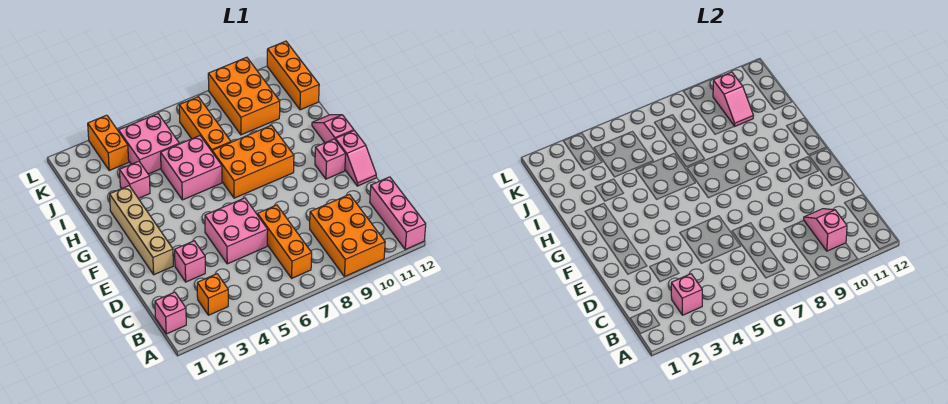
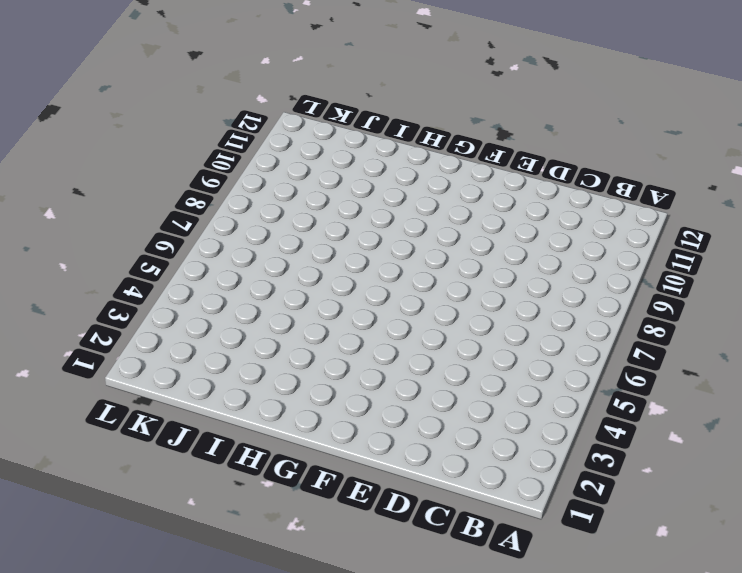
none -> orange brick A9:C10 level 1
none -> pink brick A12:C12 level 1
none -> pink brick B1 level 1

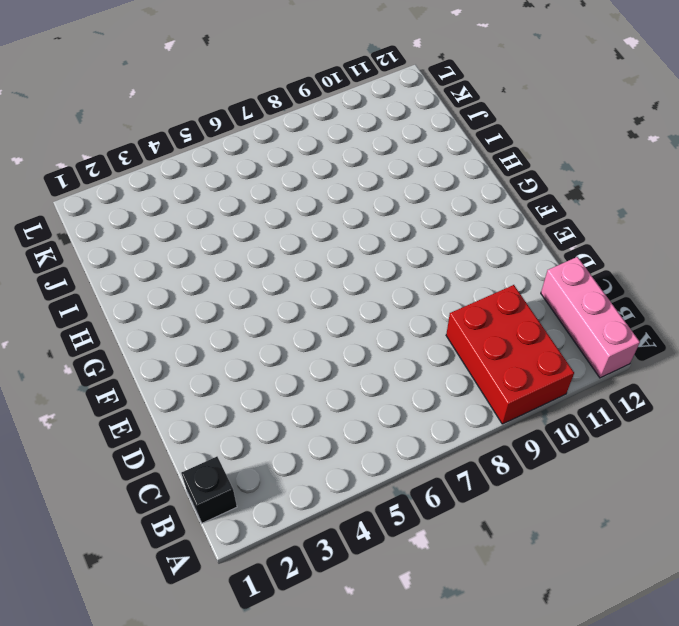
red brick A9:C10 level 1 -> orange brick A9:C10 level 1
black brick B1 level 1 -> pink brick B1 level 1
none -> orange brick B3 level 1
none -> orange brick B7:D7 level 1
none -> pink brick D3 level 1

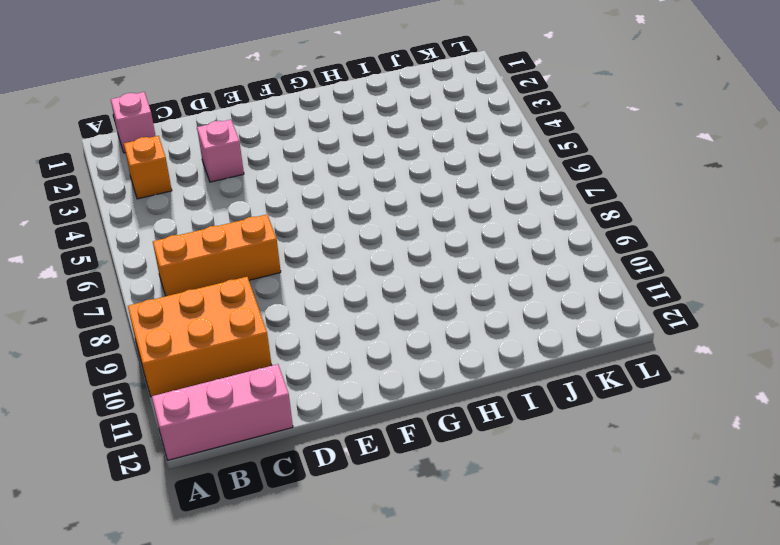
none -> pink brick D5:E6 level 1
none -> tan brick E2:H2 level 1
none -> pink slope E12:F12 level 1 top F

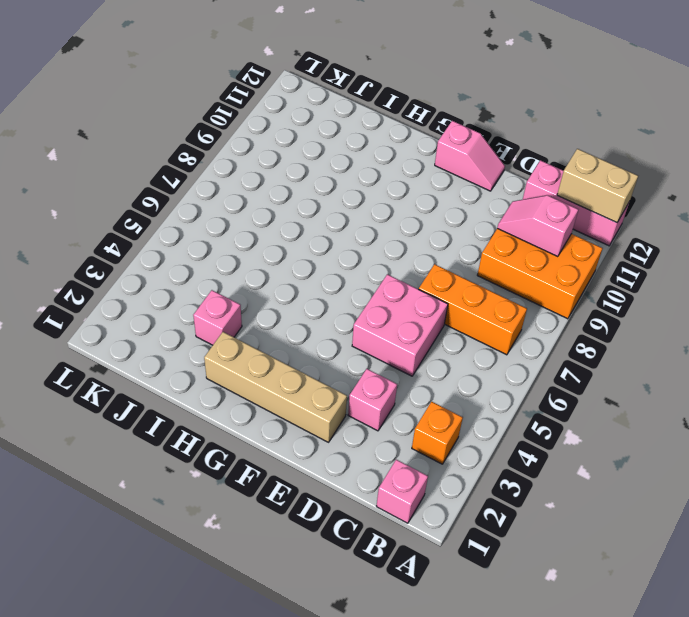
tan brick A12:B12 level 2 -> none
none -> pink brick F11 level 1
none -> orange brick G7:H9 level 1
none -> pink slope G12:H12 level 1 top G

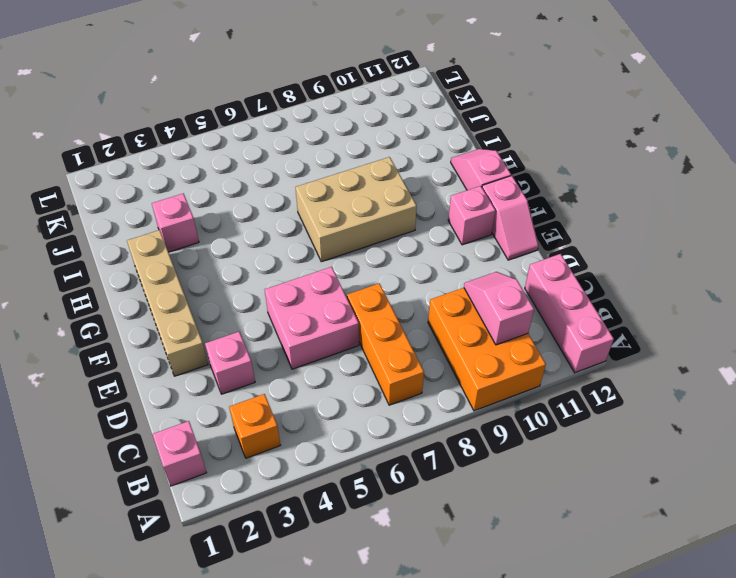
tan brick G7:H9 level 1 -> orange brick G7:H9 level 1
none -> pink brick H5:I6 level 1
none -> orange brick I7:K7 level 1
none -> pink brick J4:K5 level 1

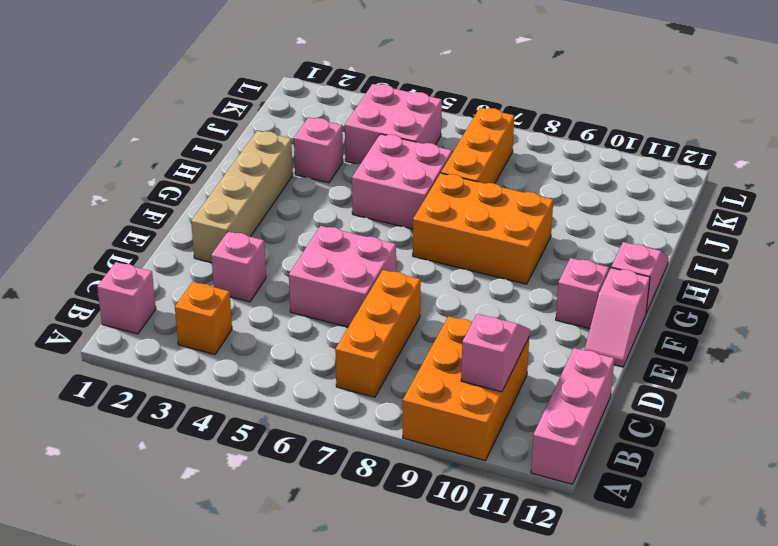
none -> orange brick J9:L10 level 1
none -> orange brick J12:L12 level 1
none -> orange brick K3:L3 level 1

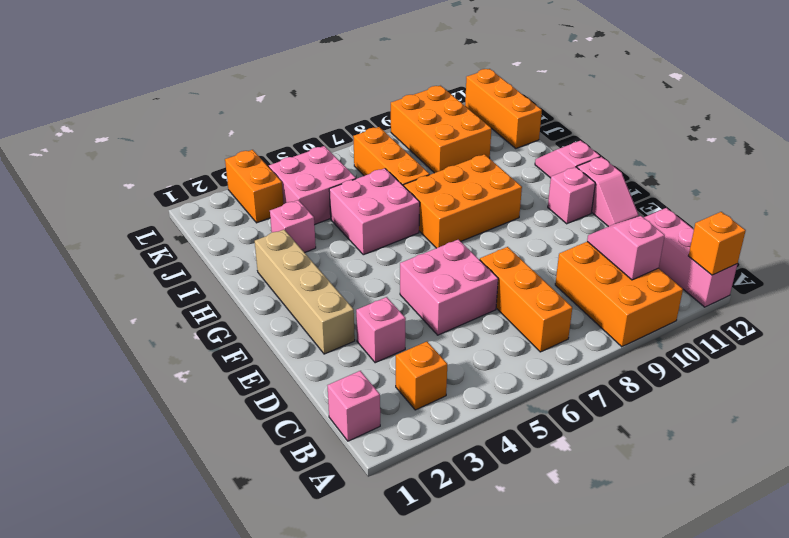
orange brick A12 level 2 -> none
none -> pink brick B3 level 2
none -> pink slope J10:K10 level 2 top K

